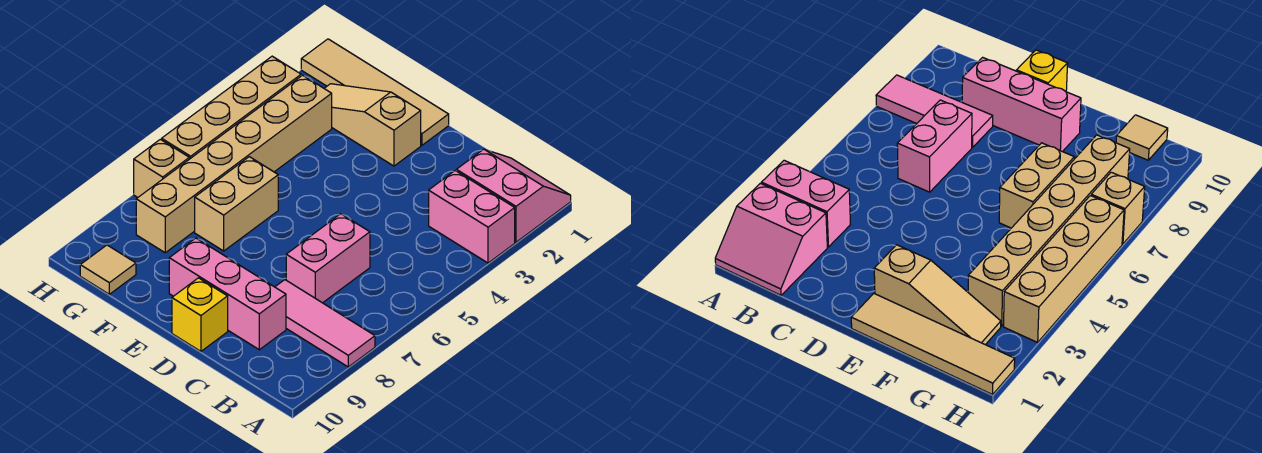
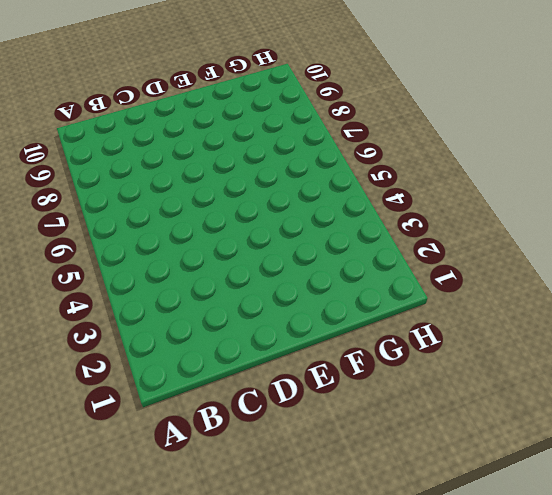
none -> pink slope A1:B2 level 1 top 2
none -> pink brick A3:B3 level 1
none -> pink tile A8:C8 level 1

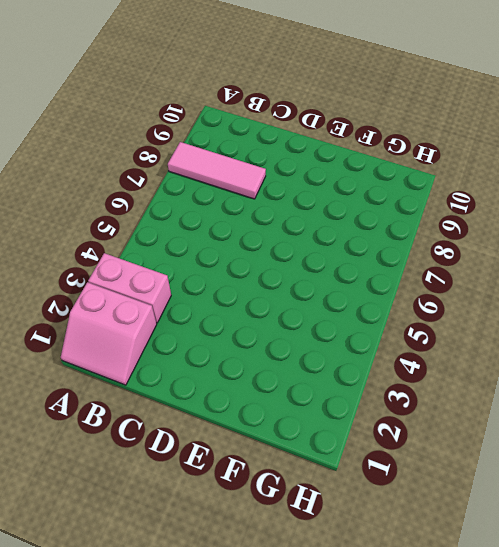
none -> pink brick C6:C7 level 1
none -> pink brick C9:E9 level 1
none -> yellow brick D10 level 1

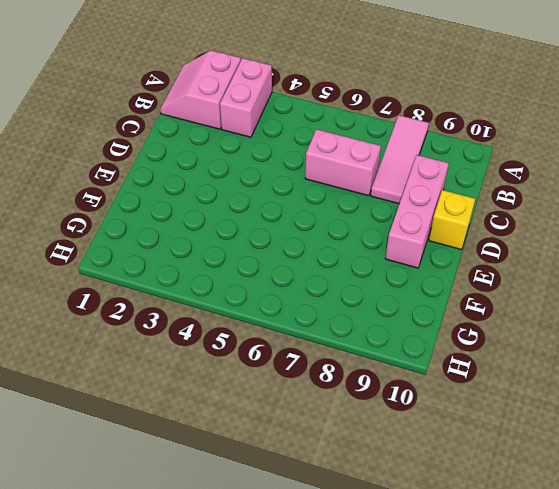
none -> tan tile E1:H1 level 1
none -> tan slope E2:G2 level 1 top E
none -> tan brick F6:F7 level 1

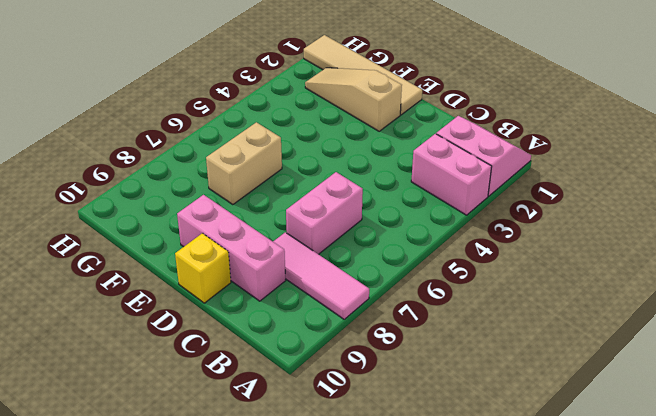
none -> tan brick G3:G8 level 1
none -> tan tile G10 level 1
none -> tan brick H3:H6 level 1

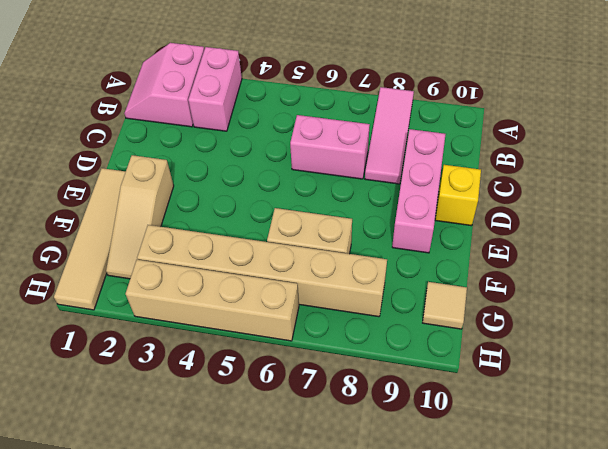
none -> tan brick H7 level 1

